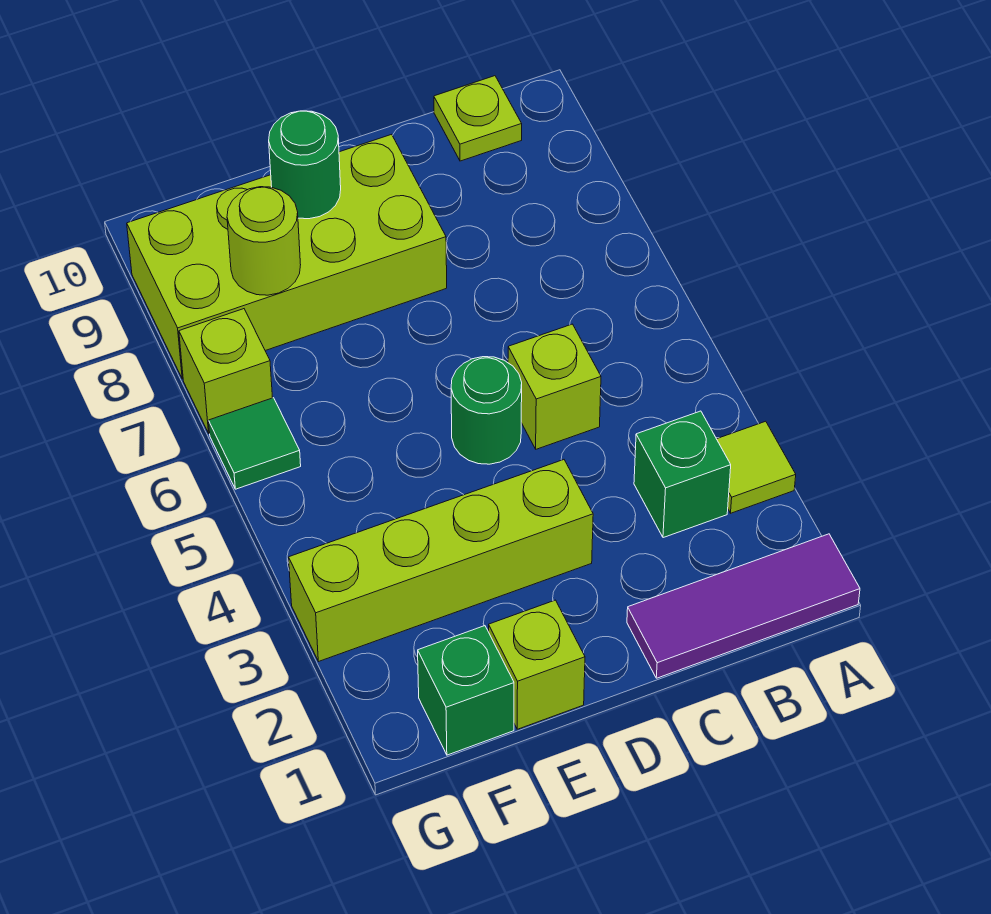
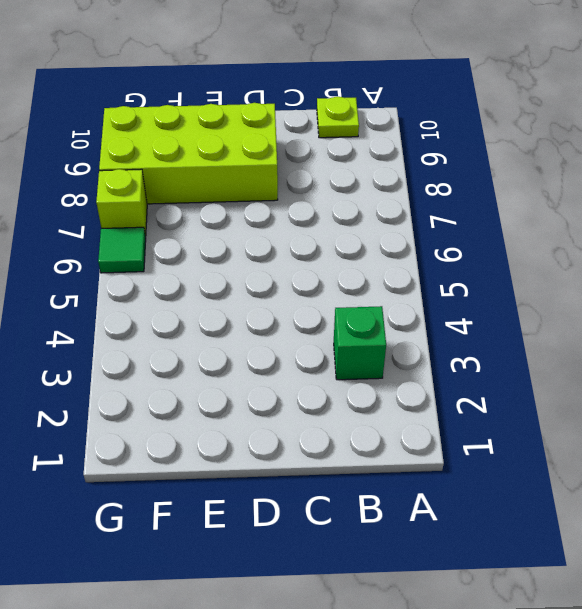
none -> purple tile A1:C1 level 1
none -> lime tile A3 level 1
none -> lime brick C5 level 1

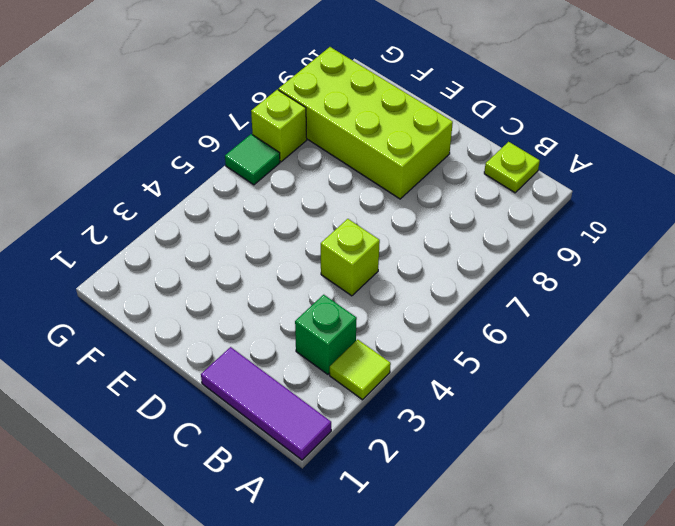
none -> lime brick D3:G3 level 1
none -> green round brick D5 level 1
none -> lime brick E1 level 1

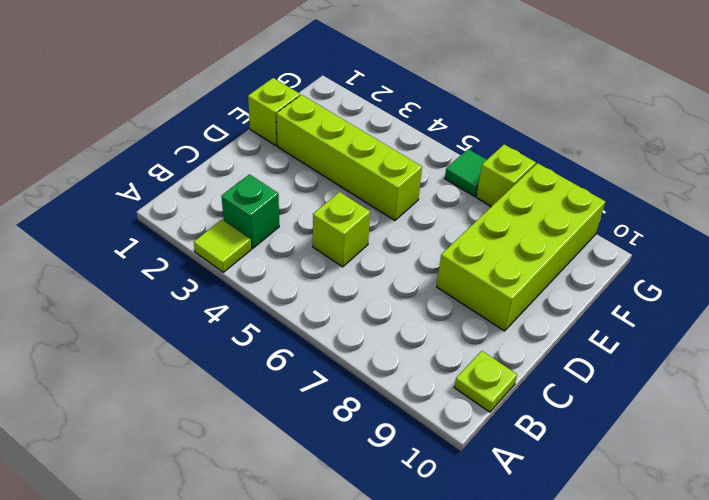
lime brick E2:E5 level 1 -> lime brick D3:G3 level 1
none -> purple tile A1:C1 level 1
none -> green round brick D5 level 1
none -> green brick F1 level 1

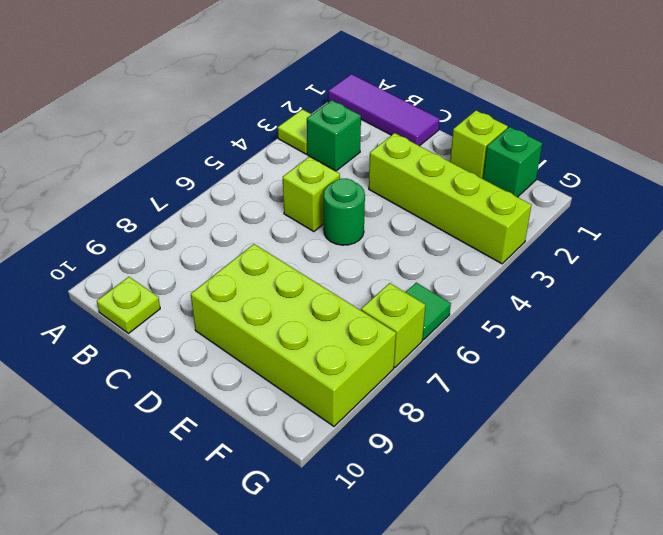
none -> green round brick E9 level 2
none -> lime round brick F8 level 2

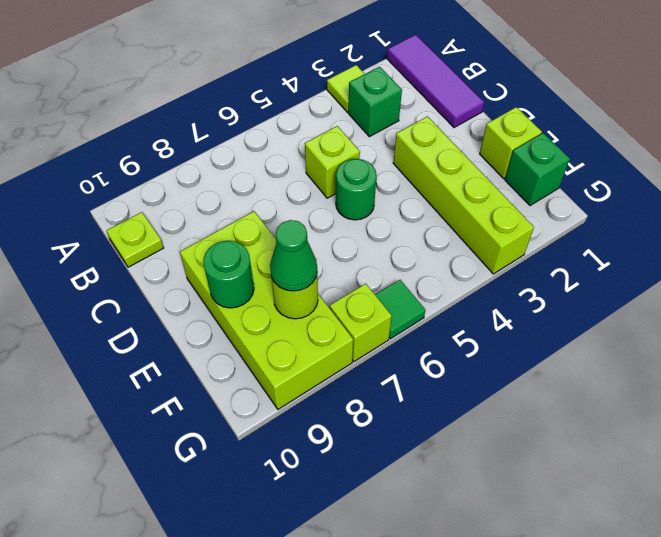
green cone F8 level 3 -> none

